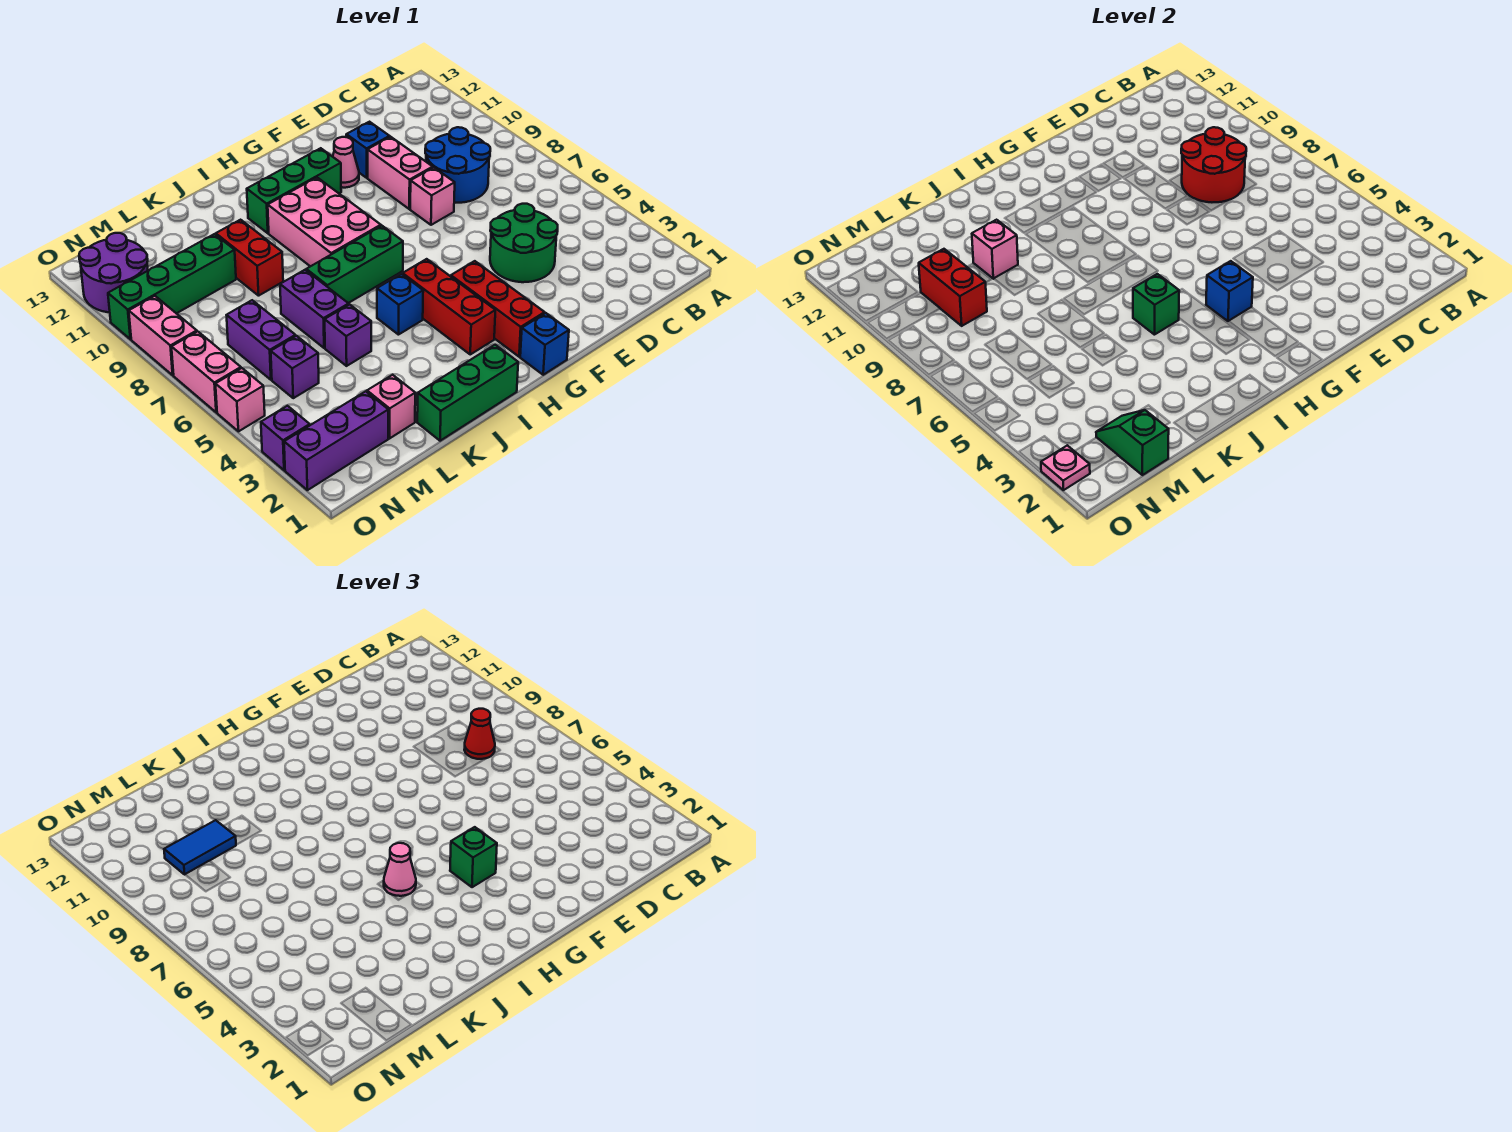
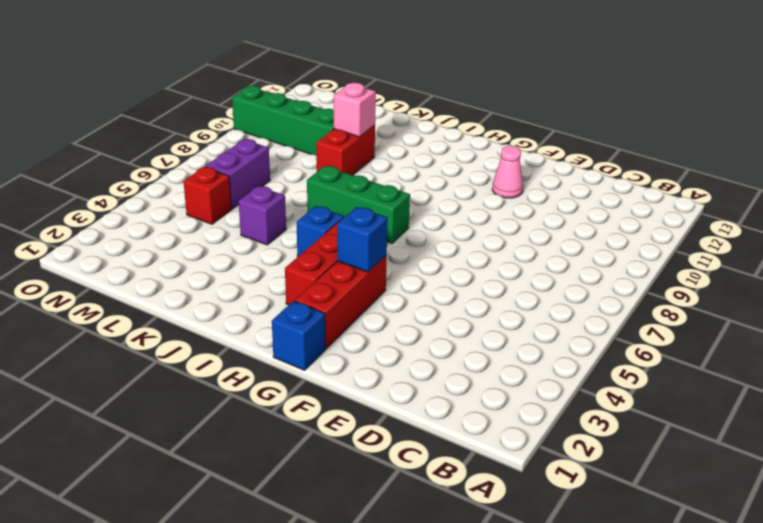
red brick M5 level 1 -> purple brick M5 level 1
none -> blue round brick C8:D9 level 1
none -> green round brick D4:E5 level 1
none -> pink brick E8 level 1
none -> pink brick E9:E10 level 1

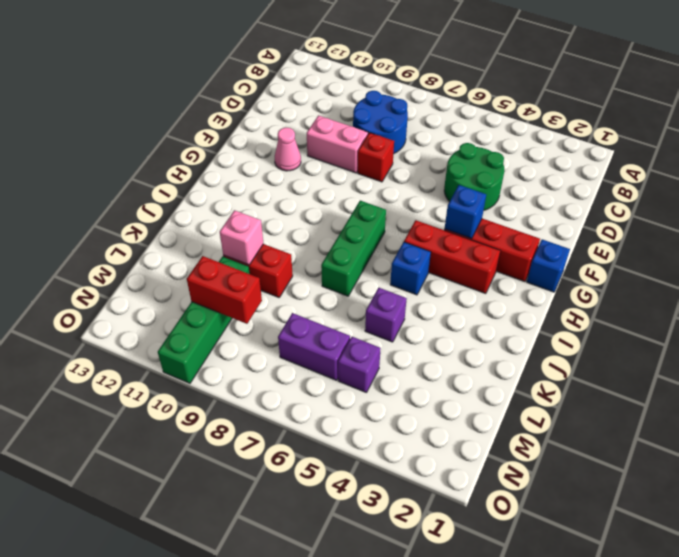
red brick E8 level 1 -> pink brick E8 level 1
none -> blue brick E11 level 1
none -> green brick G11:I11 level 1
none -> pink brick H8:I10 level 1
none -> green brick I1:K1 level 1

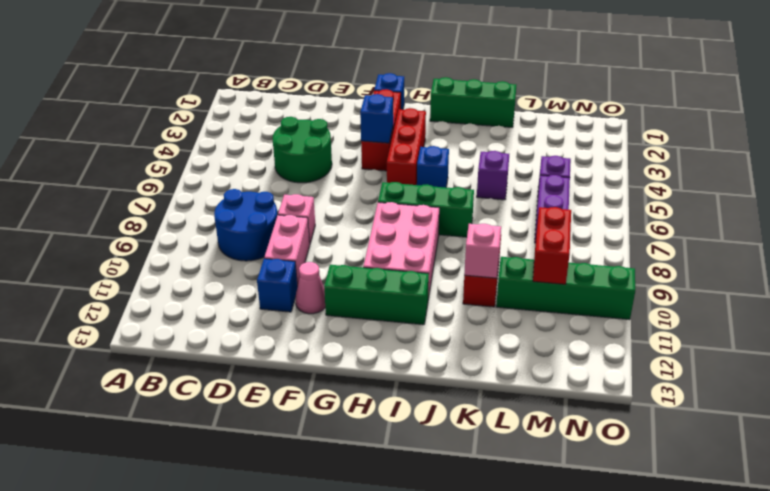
none -> purple brick K6:K7 level 1
none -> pink brick L2 level 1
none -> purple brick M2:O2 level 1
none -> purple round brick N11:O12 level 1

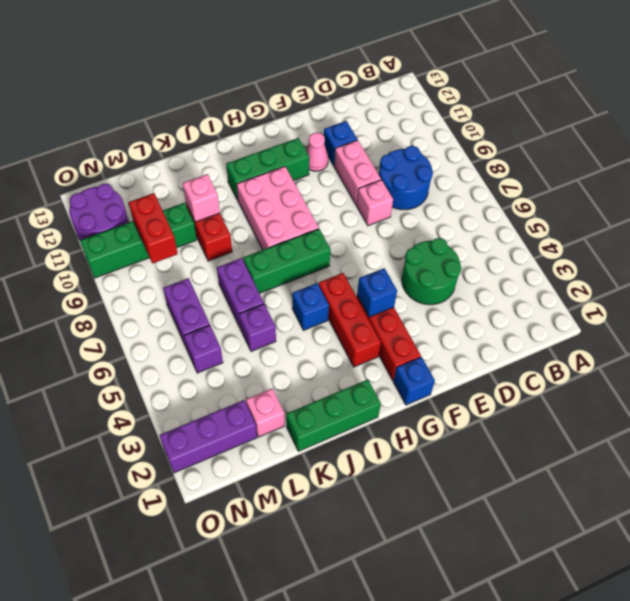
none -> purple brick O3 level 1
none -> pink brick O5 level 1
none -> pink brick O6:O7 level 1
none -> pink brick O8:O9 level 1

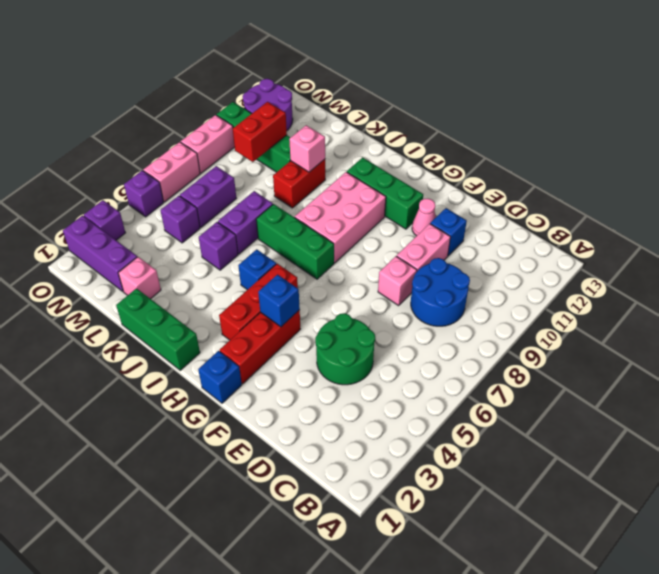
purple brick O5 level 1 -> pink brick O5 level 1
none -> red round brick C8:D9 level 2
none -> green brick I5 level 2
none -> green slope M1:M2 level 2 top 1
none -> pink plate O2 level 2

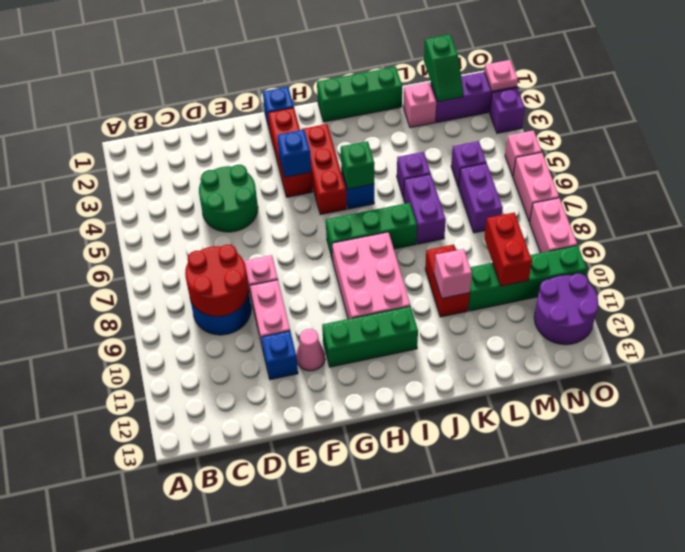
none -> red cone C8 level 3
none -> green brick G4 level 3
none -> pink cone I5 level 3
none -> blue tile L10:M10 level 3

